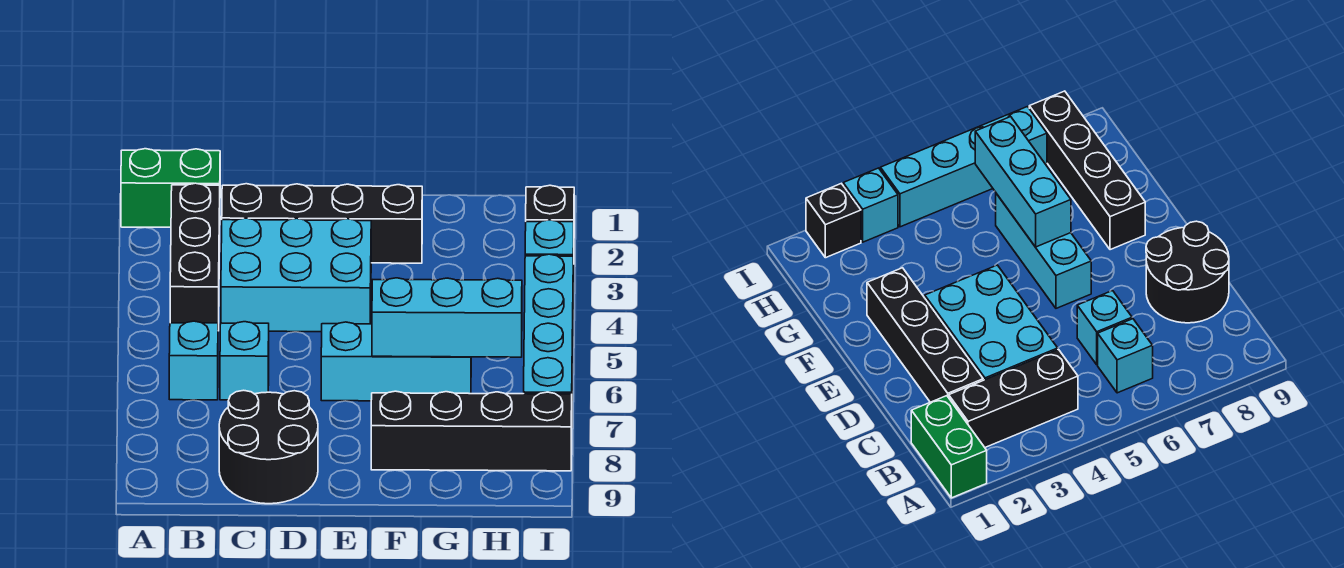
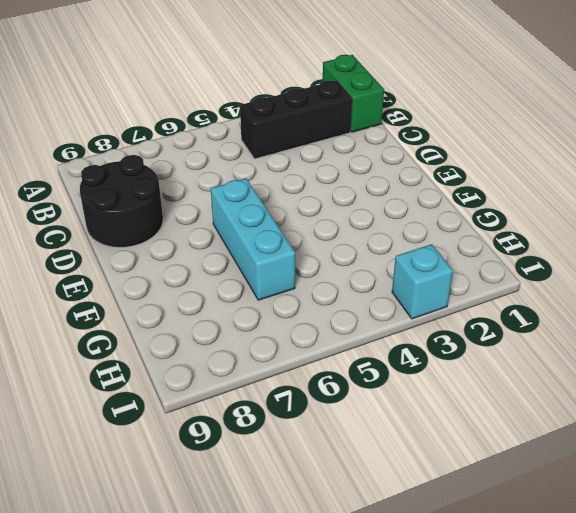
none -> cyan brick B6 level 1
none -> black brick C2:F2 level 1
none -> cyan brick C3:E4 level 1

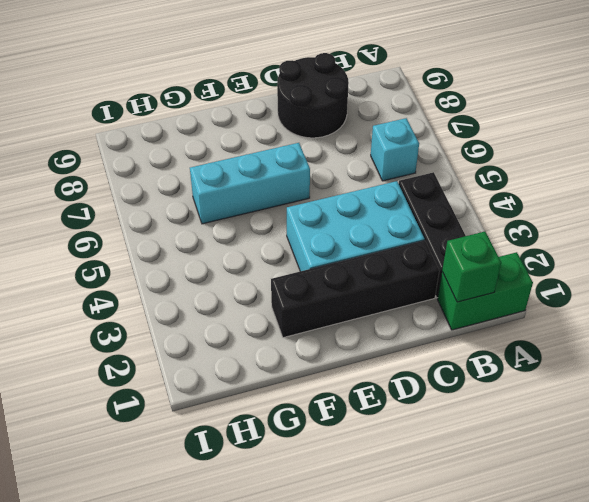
green brick B1 level 2 -> none
none -> cyan brick C6 level 1
none -> black brick F8:I8 level 1
none -> black brick I2 level 1

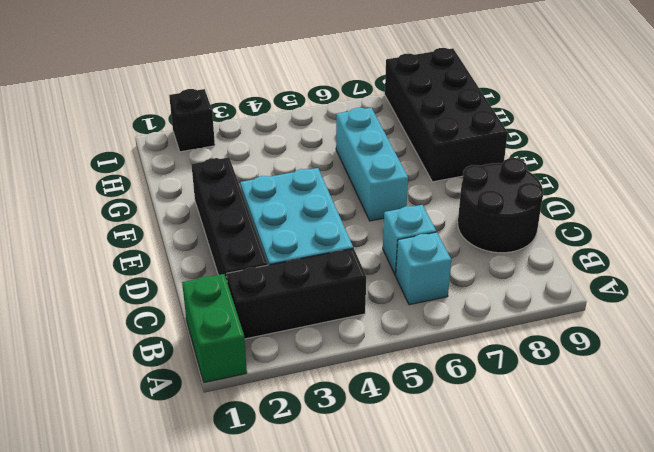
black brick F8:I9 level 1 -> black brick F8:I8 level 1
none -> cyan brick I3 level 1
none -> cyan brick I4:I7 level 1
none -> cyan brick F6:H6 level 2

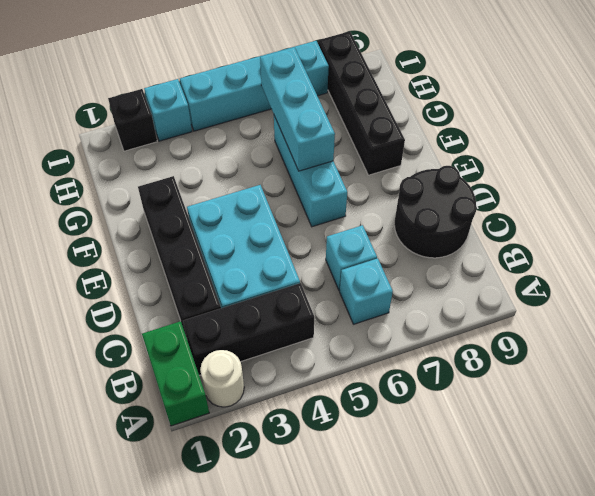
white round brick A2 level 1 -> none

